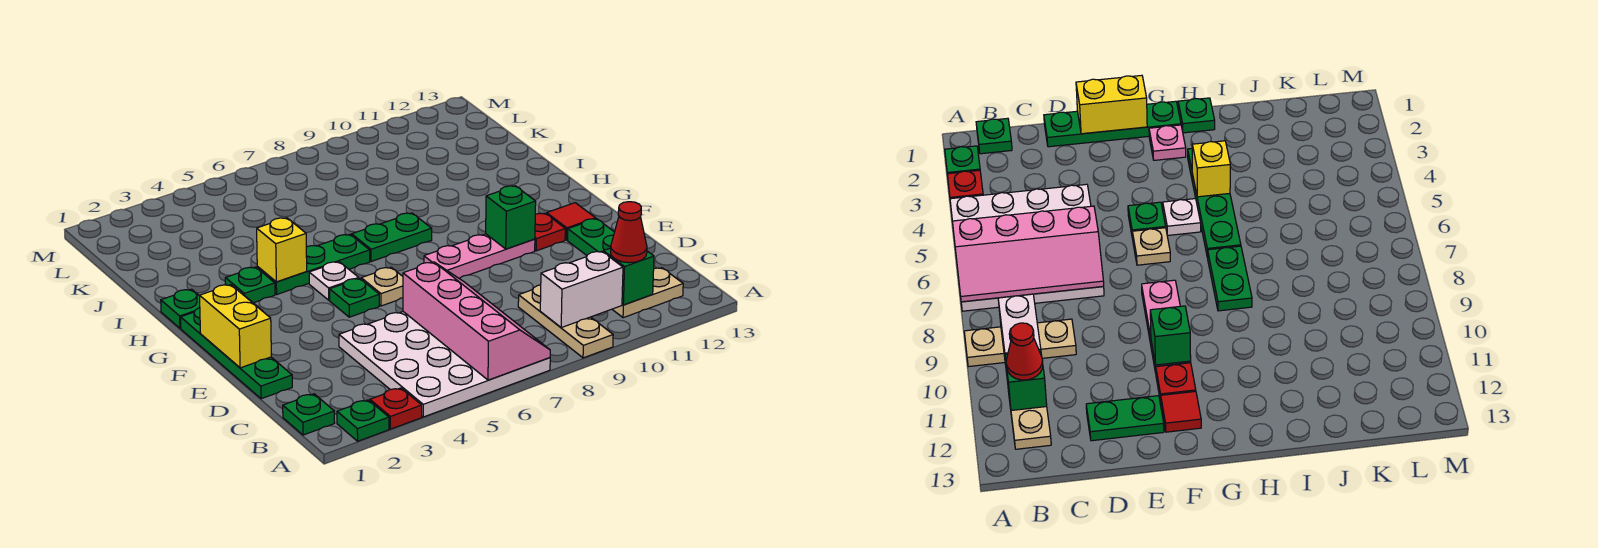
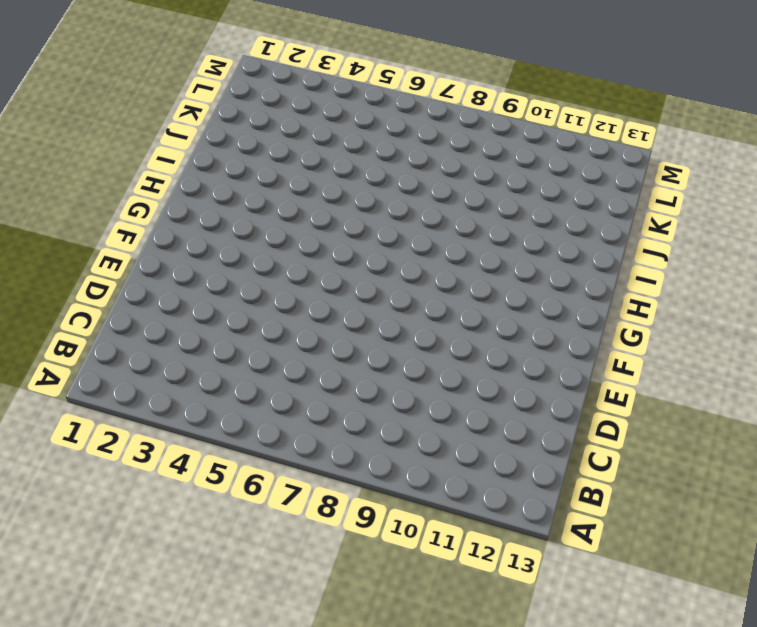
none -> green plate A2 level 1
none -> red plate A3 level 1
none -> white plate A4:D7 level 1

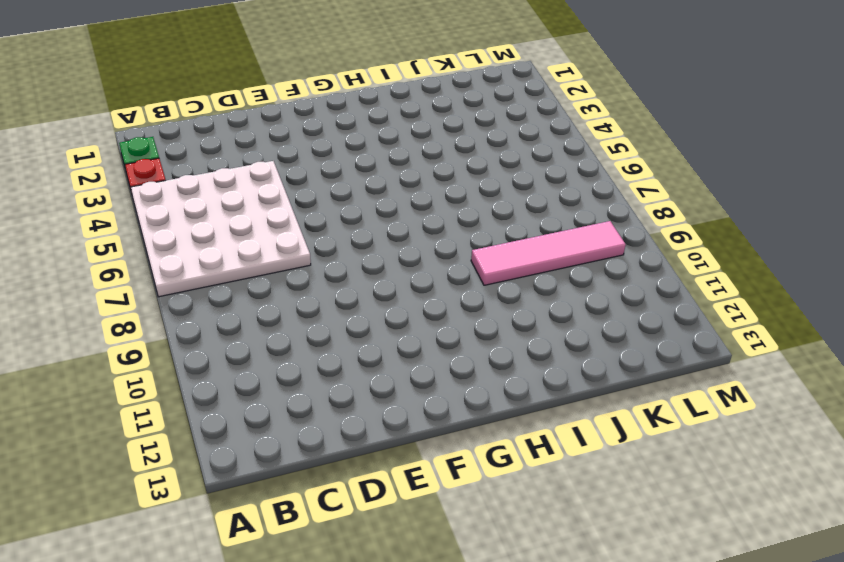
pink tile I9:L9 level 1 -> none
none -> tan plate A9:C9 level 1
none -> green plate B1 level 1
none -> tan plate B11:B12 level 1

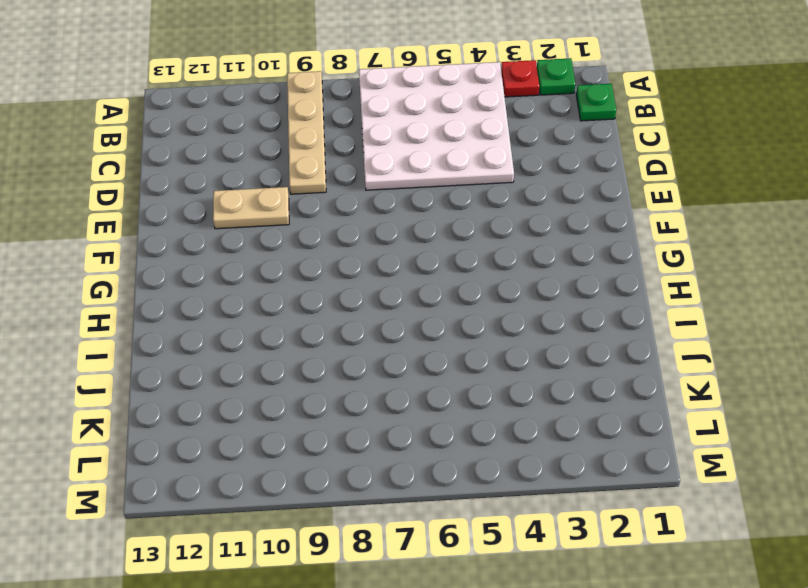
tan plate A9:D9 level 1 -> tan plate A9:C9 level 1
tan plate E10:E11 level 1 -> tan plate B11:B12 level 1
none -> green plate D1:G1 level 1
none -> green plate D12:E12 level 1
none -> green plate F5 level 1

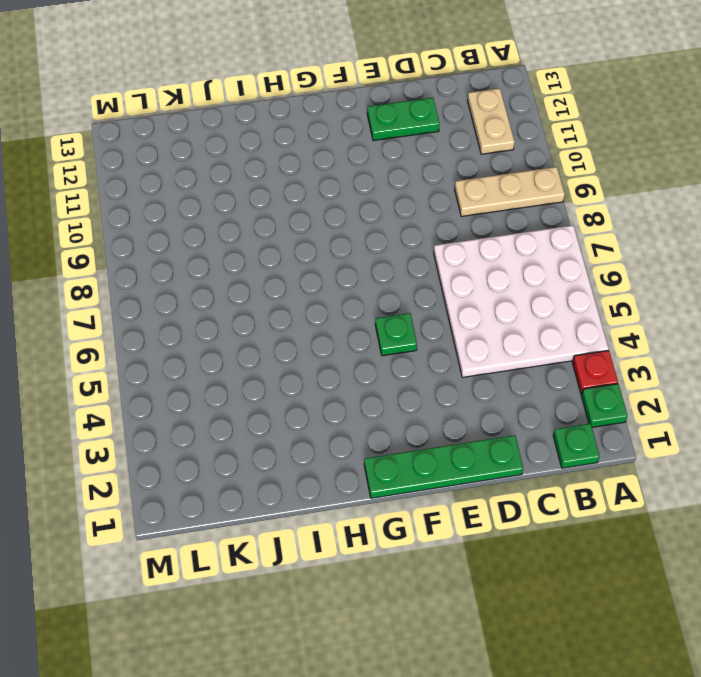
none -> tan plate F6 level 1
none -> pink plate F8:F10 level 1
none -> red plate F11 level 1

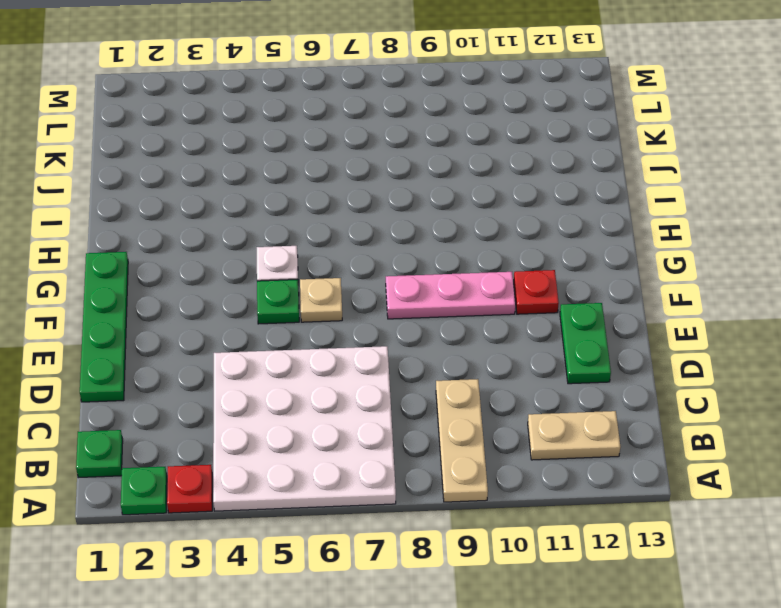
none -> red tile F12 level 1
none -> pink plate G2 level 1
none -> green plate H1 level 1

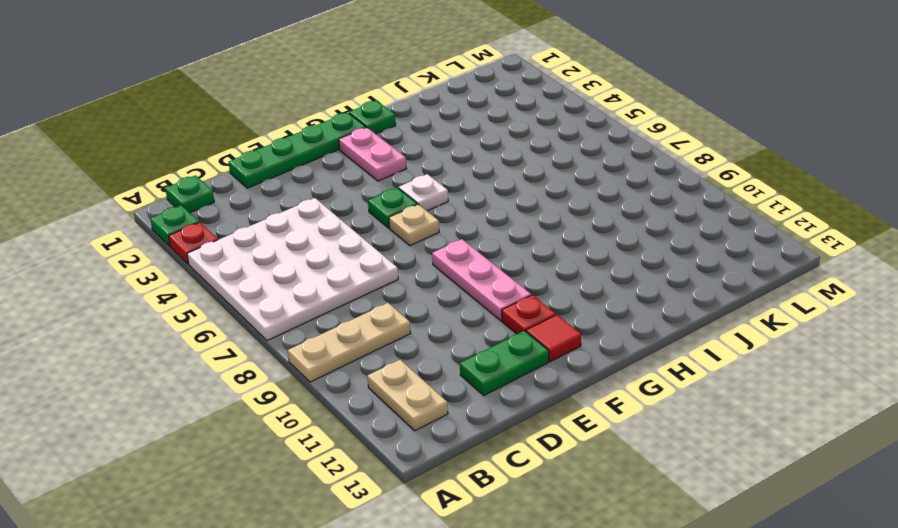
pink plate G2:G3 level 1 -> pink plate G2 level 1
none -> green plate H3 level 1
none -> green plate H4:H6 level 1
none -> green plate H7:H8 level 1

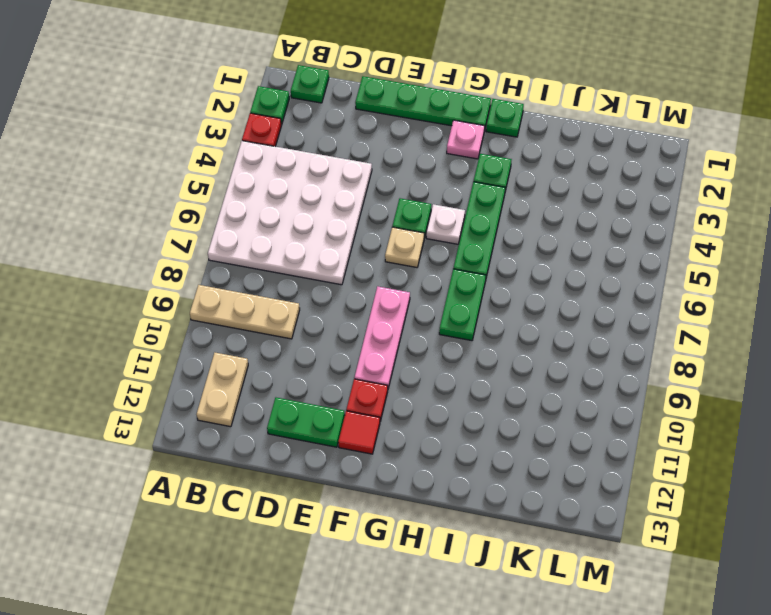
none -> pink slope A6:D7 level 2 top 6
none -> white brick B9:B10 level 2
none -> green brick B11 level 2

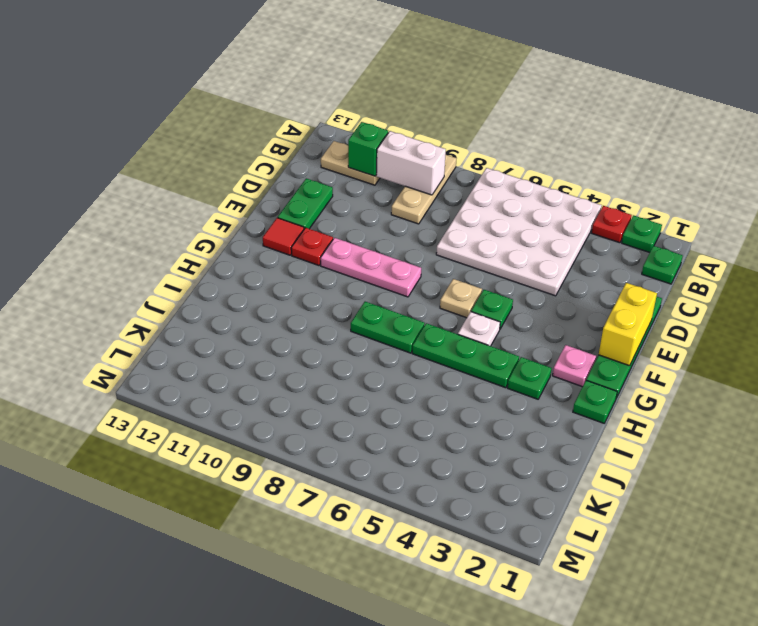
none -> pink slope A6:D7 level 2 top 6
none -> green brick F10 level 2
none -> yellow brick H4 level 2

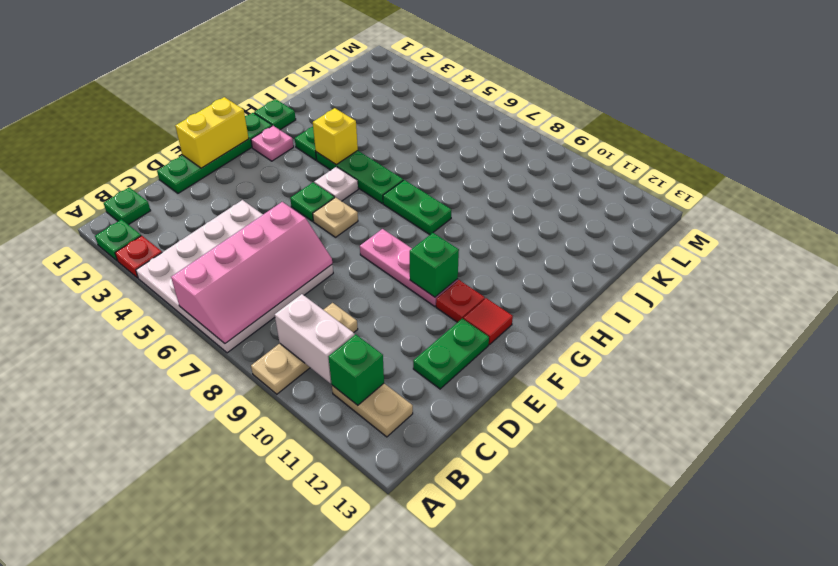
none -> red cone B11 level 3

